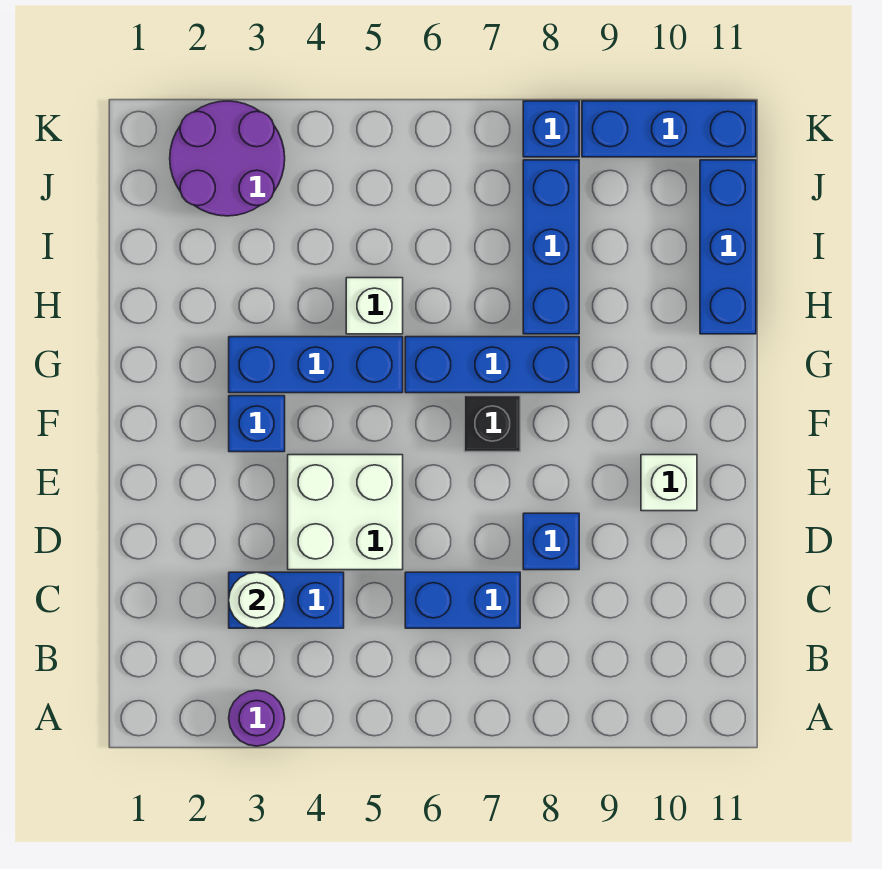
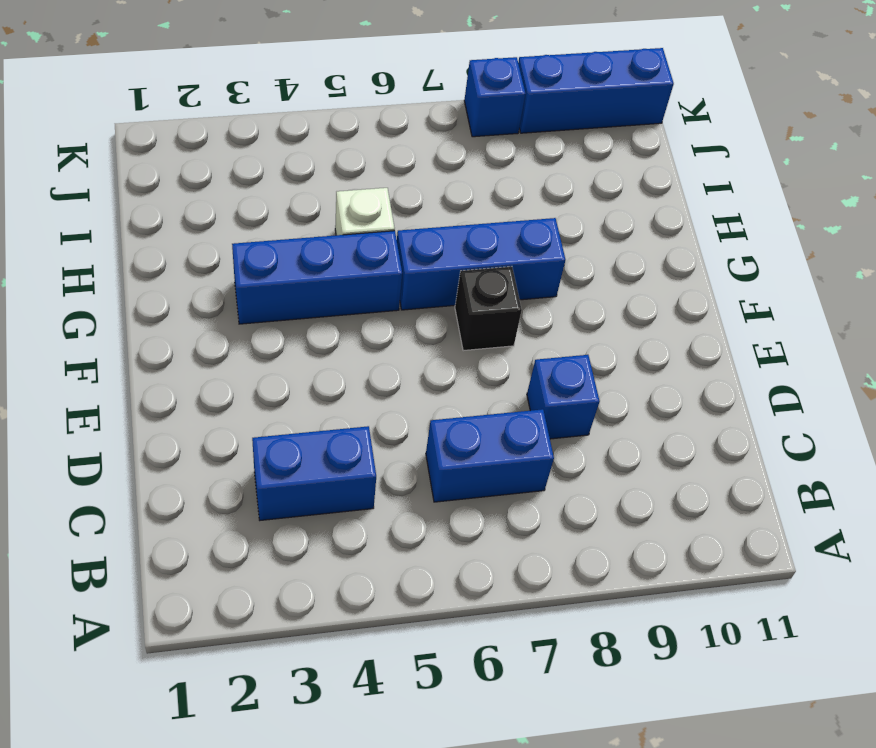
none -> purple round brick A3 level 1
none -> white brick D4:E5 level 1
none -> white brick E10 level 1

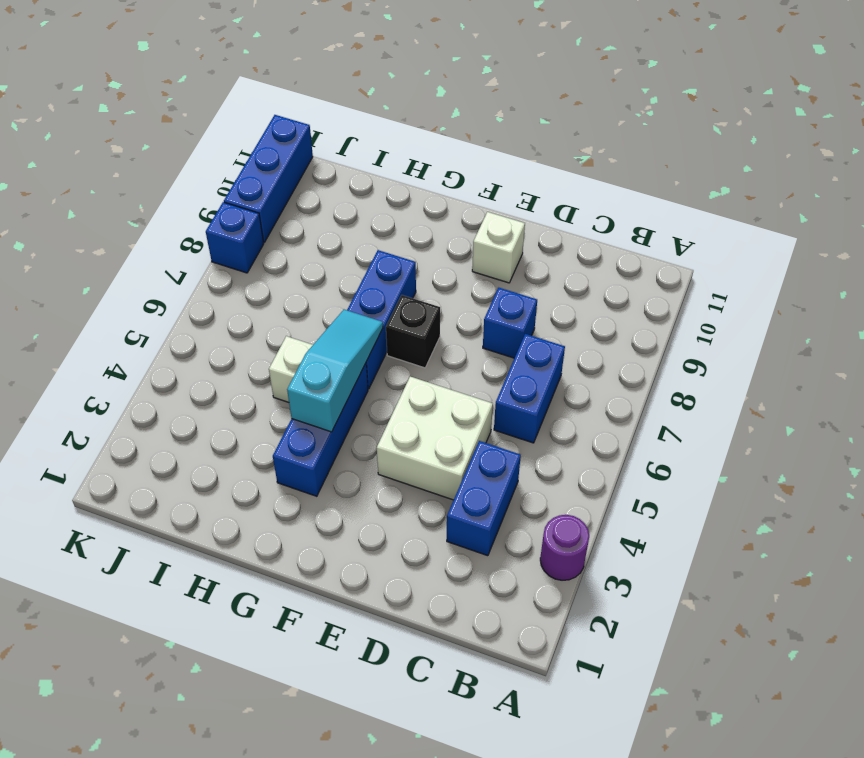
cyan slope G4:G6 level 2 top 4 -> none
none -> blue brick F3 level 1
none -> blue brick H8:J8 level 1
none -> blue brick H11:J11 level 1

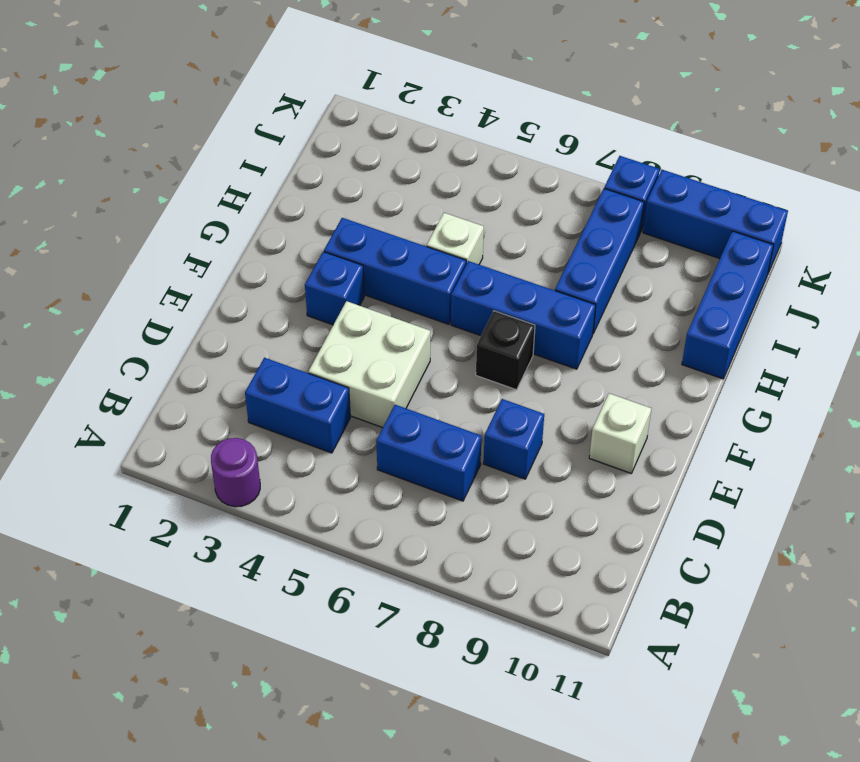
none -> purple round brick J2:K3 level 1
none -> white round brick C3 level 2

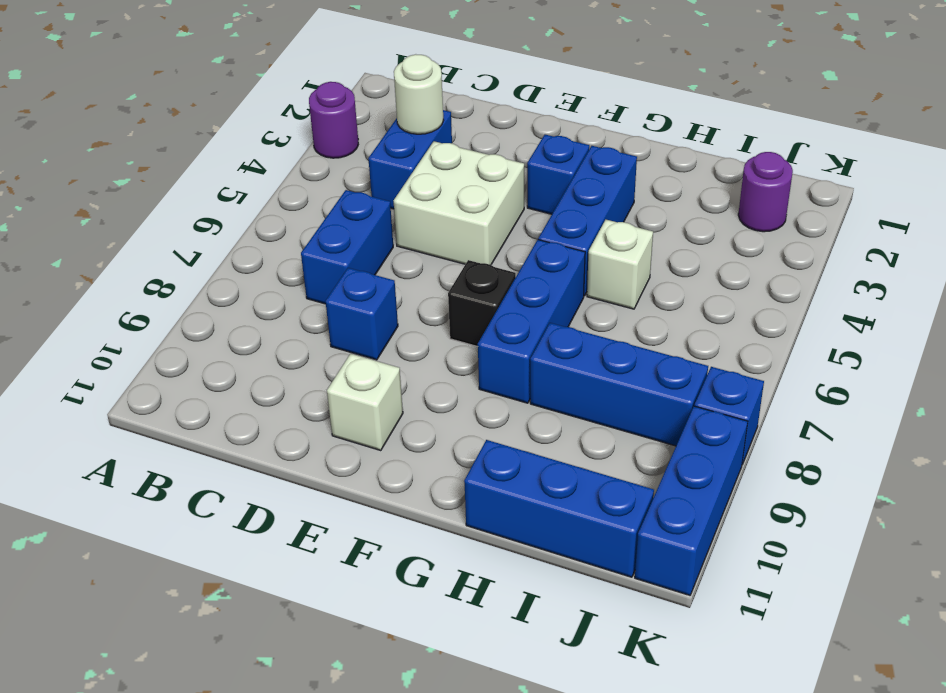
purple round brick J2 level 1 -> purple round brick J2:K3 level 1

